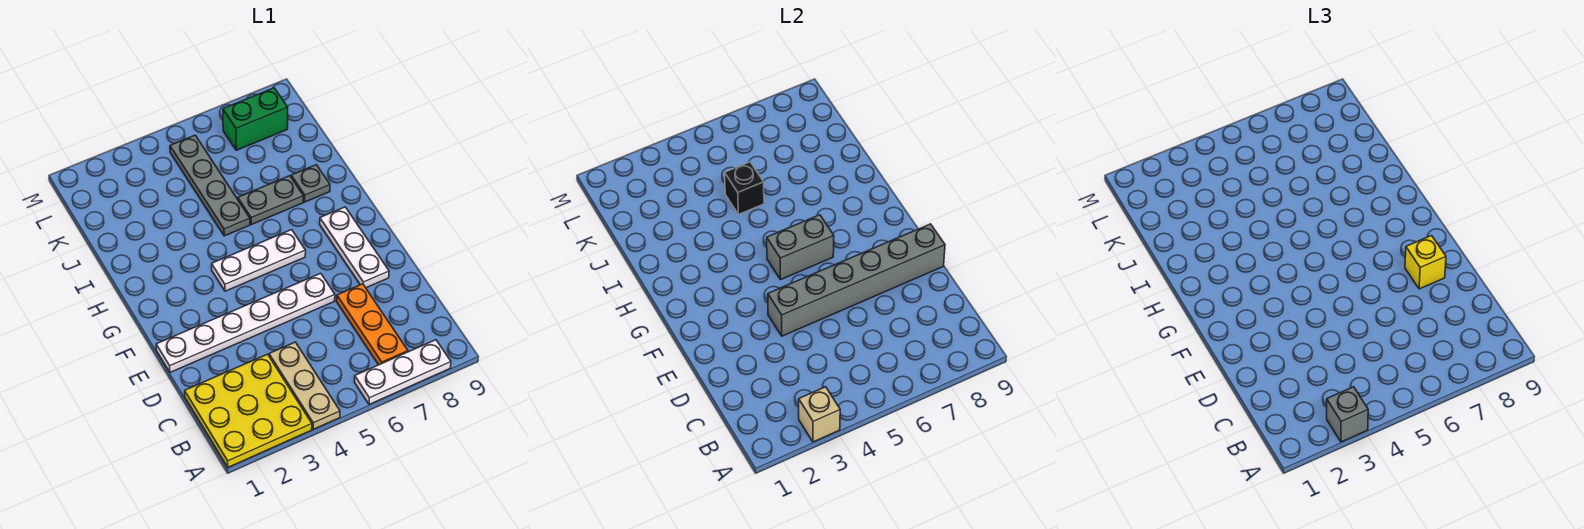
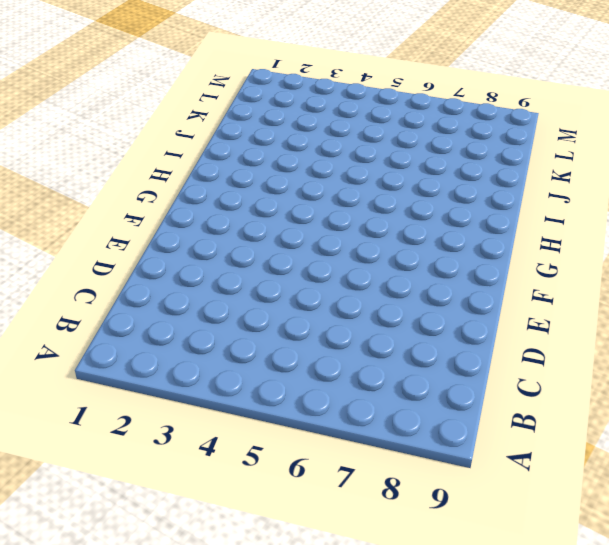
none -> yellow plate A1:C3 level 1
none -> tan plate A4:C4 level 1
none -> white plate A6:A8 level 1

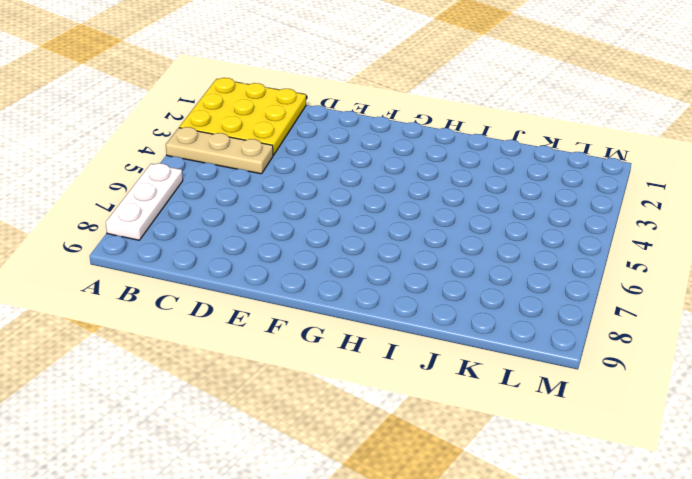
none -> orange plate B7:D7 level 1
none -> white plate E1:E6 level 1
none -> white plate E8:G8 level 1

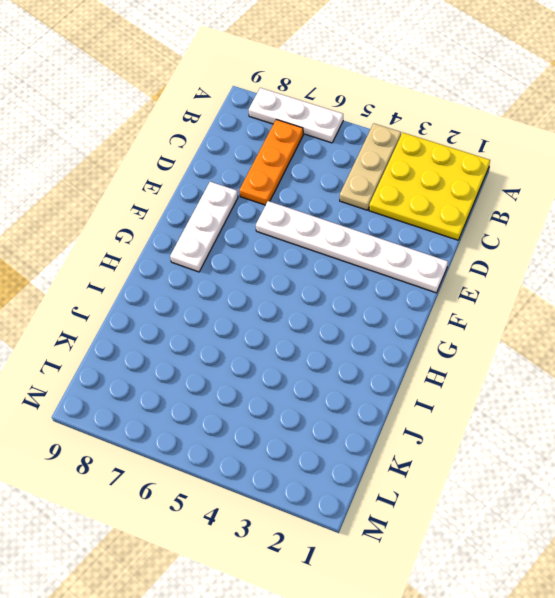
none -> white plate G4:G6 level 1
none -> grey plate I5:L5 level 1
none -> grey plate I6:I7 level 1

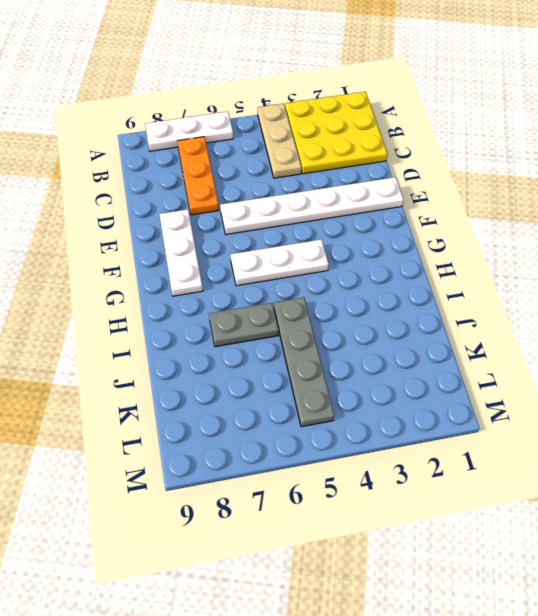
none -> grey plate I8 level 1
none -> green brick L7:L8 level 1
none -> tan brick A3 level 2

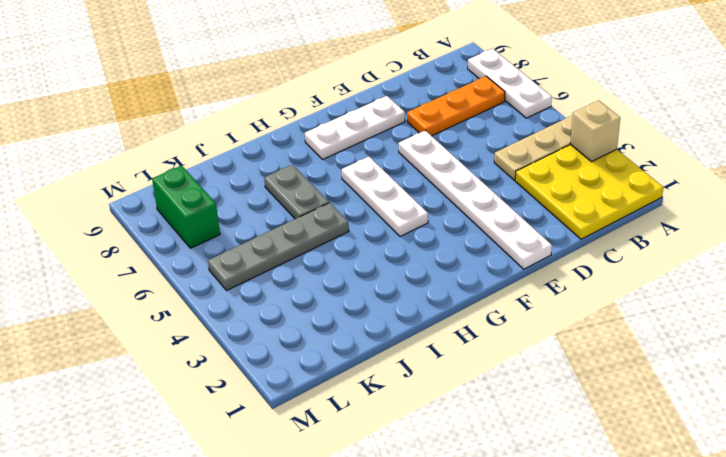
none -> grey plate I8 level 1
none -> grey brick E4:E9 level 2
none -> grey brick G5:G6 level 2

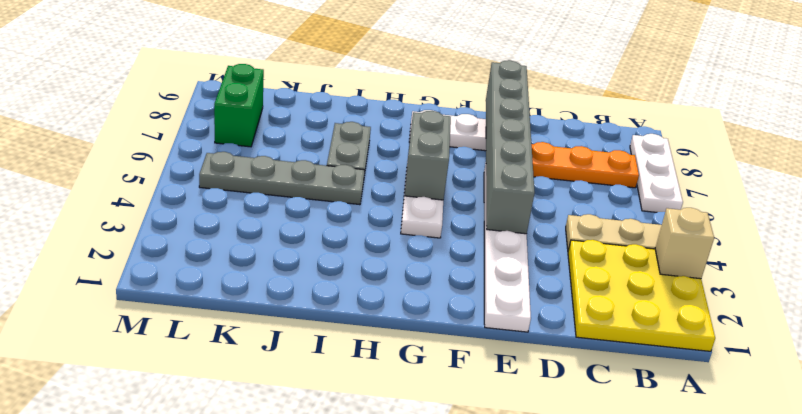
none -> grey plate I8 level 1
none -> black brick J5 level 2
none -> grey brick A3 level 3

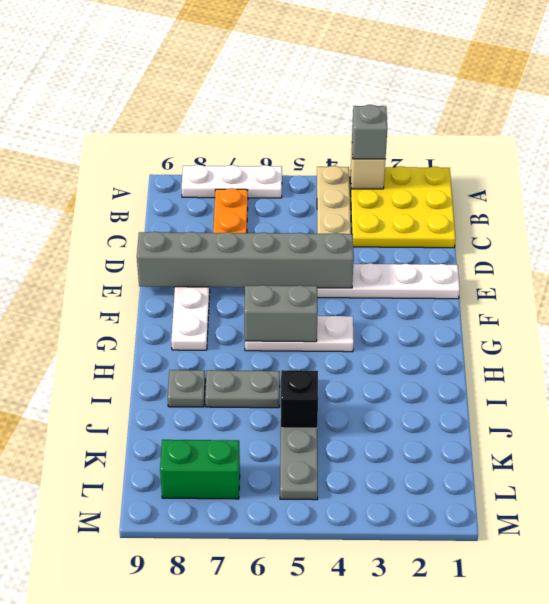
none -> yellow brick E8 level 3

